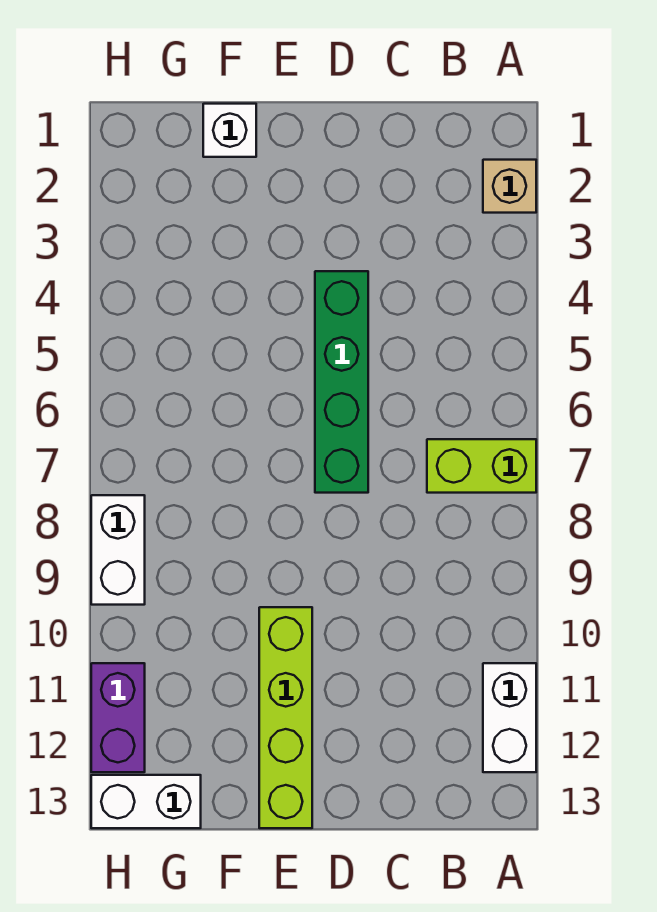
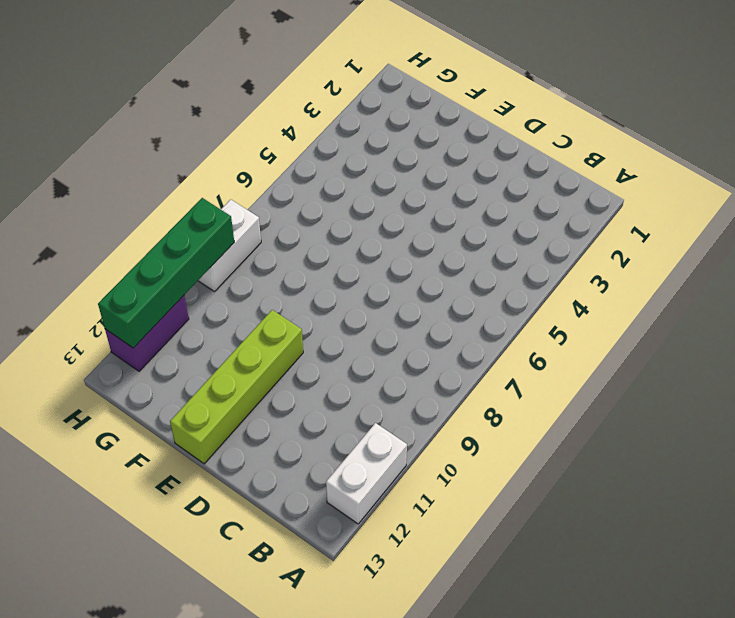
green brick H9:H12 level 2 -> green brick D4:D7 level 1
none -> tan brick A2 level 1
none -> lime brick A7:B7 level 1

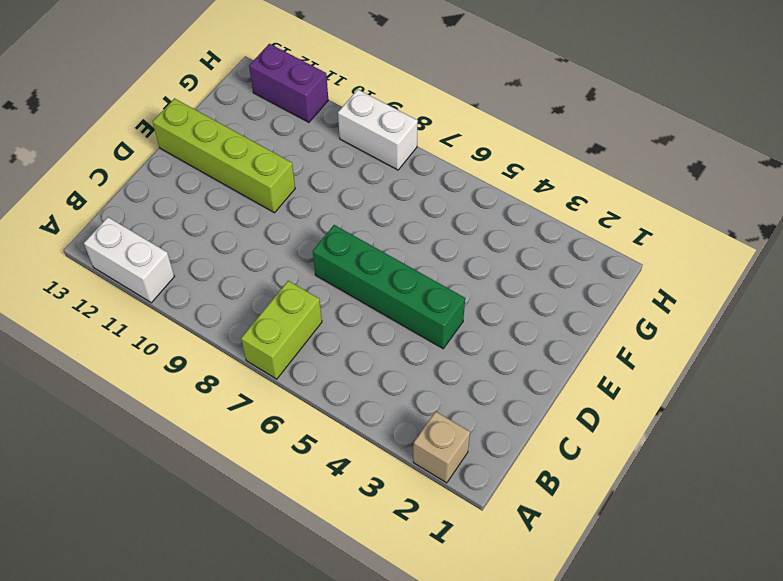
none -> white brick F1 level 1
none -> white brick G13:H13 level 1

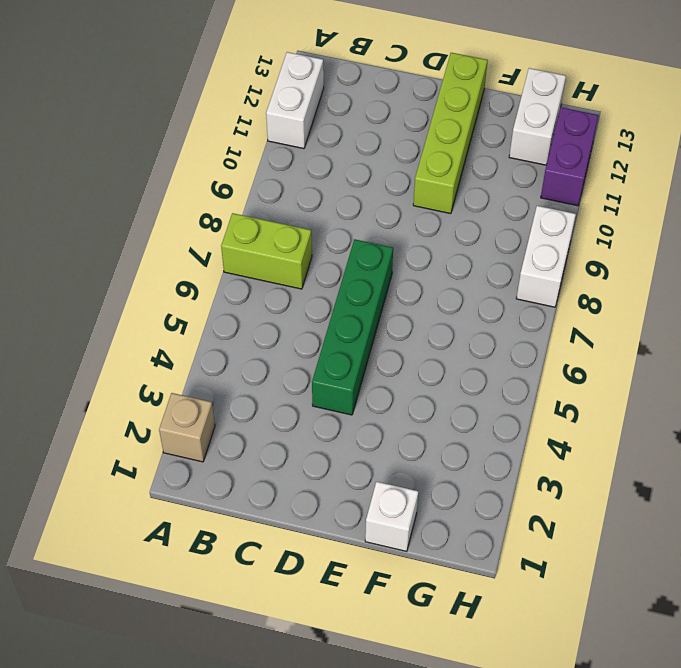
white brick G12:G13 level 1 -> white brick G13:H13 level 1

